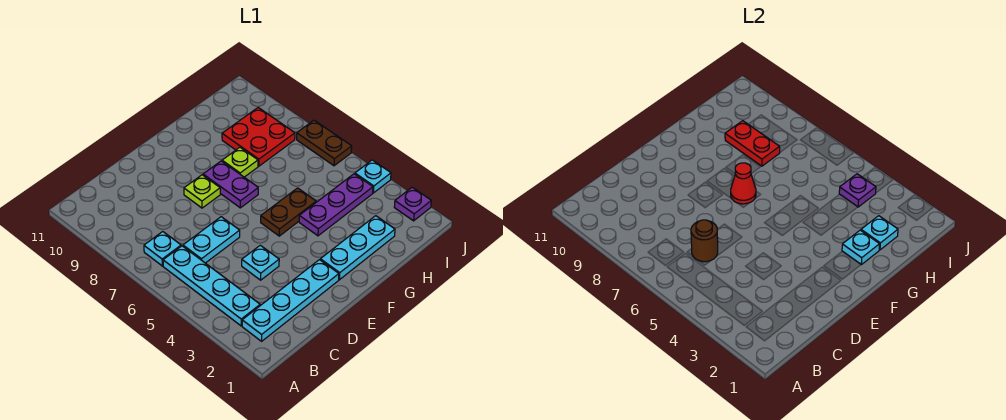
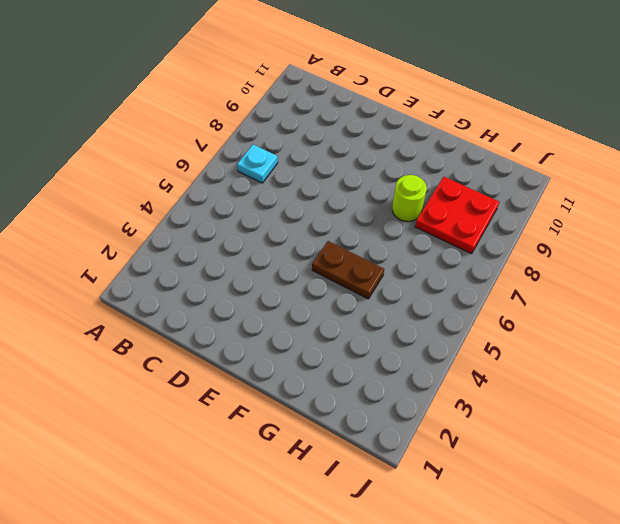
lime round brick G8 level 1 -> lime plate G8 level 1
none -> cyan plate B2:E2 level 1
none -> cyan plate B3:B6 level 1
none -> cyan plate C6:D6 level 1

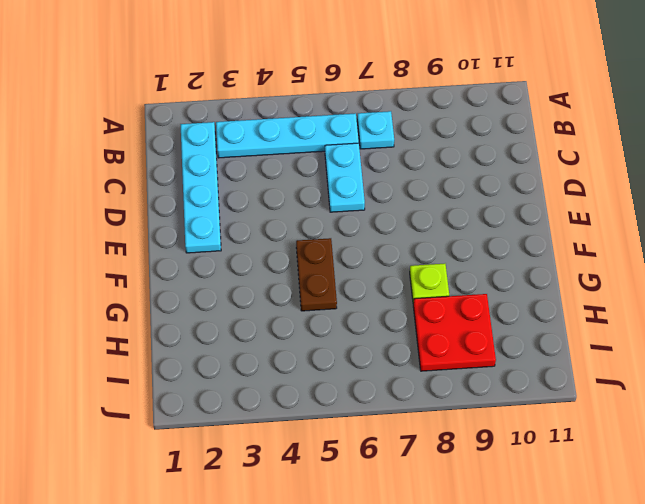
none -> cyan plate D4 level 1
none -> lime plate E8 level 1
none -> cyan plate F2:H2 level 1

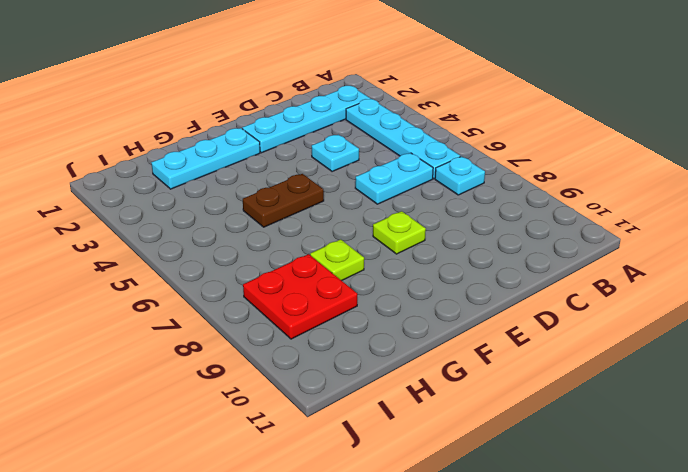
none -> purple plate F7:F8 level 1
none -> purple plate G4:I4 level 1
none -> purple plate J2 level 1

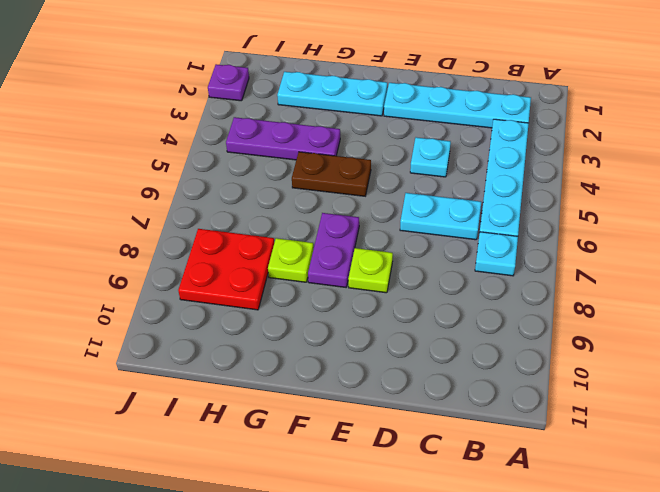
none -> cyan plate J4 level 1
none -> brown plate J6:J7 level 1
none -> brown round brick C6 level 2

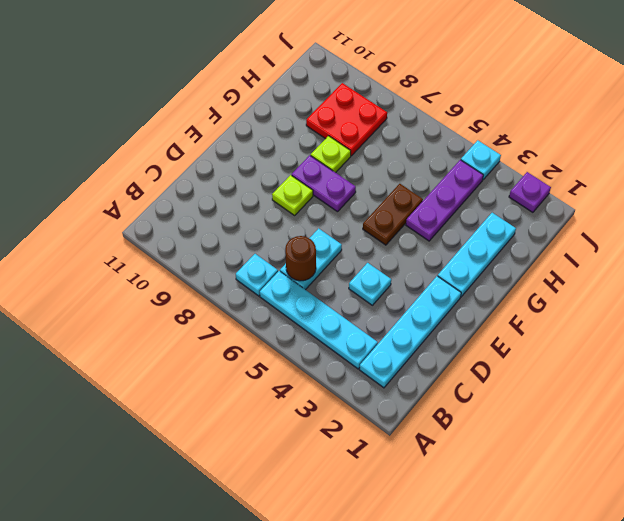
none -> brown plate J6:J7 level 1
none -> red cone F7 level 2
none -> cyan plate G2 level 2

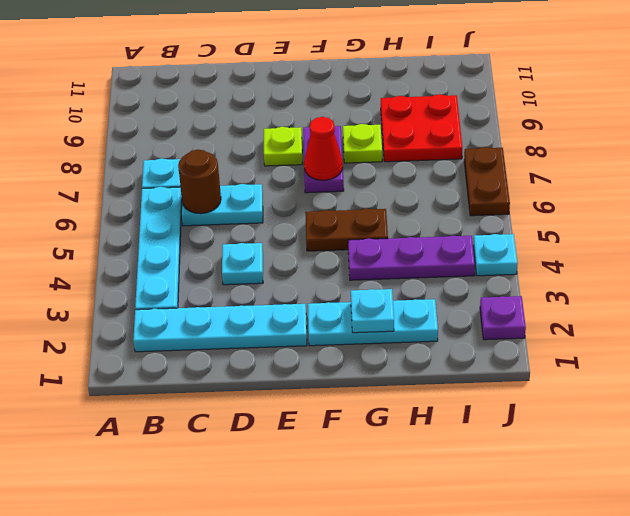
none -> cyan plate H2 level 2
none -> red plate H8:H9 level 2
none -> purple plate I4 level 2

